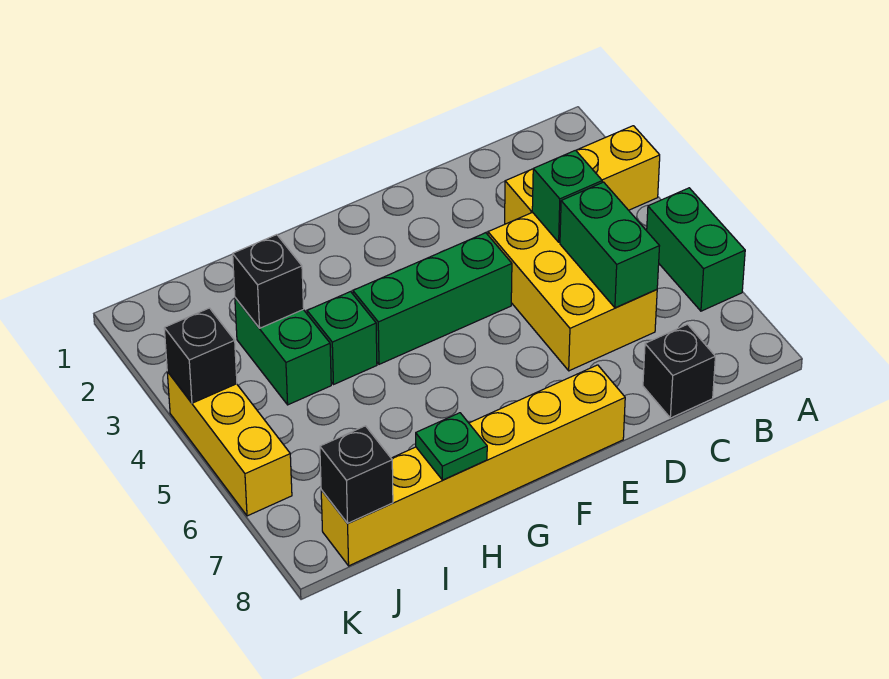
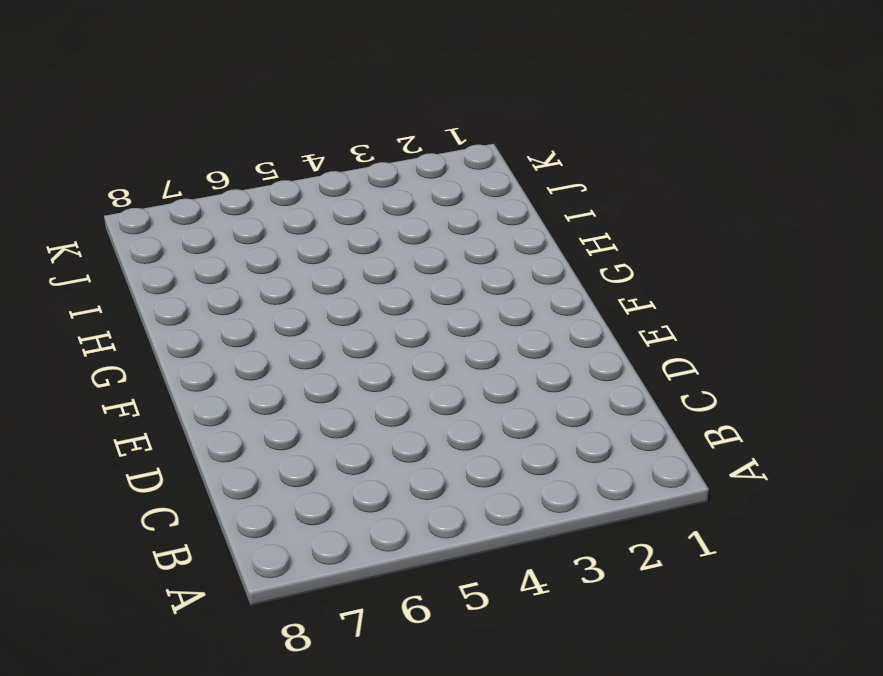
none -> yellow brick A3:C3 level 1
none -> green brick A5:A6 level 1
none -> yellow brick C4:D6 level 1

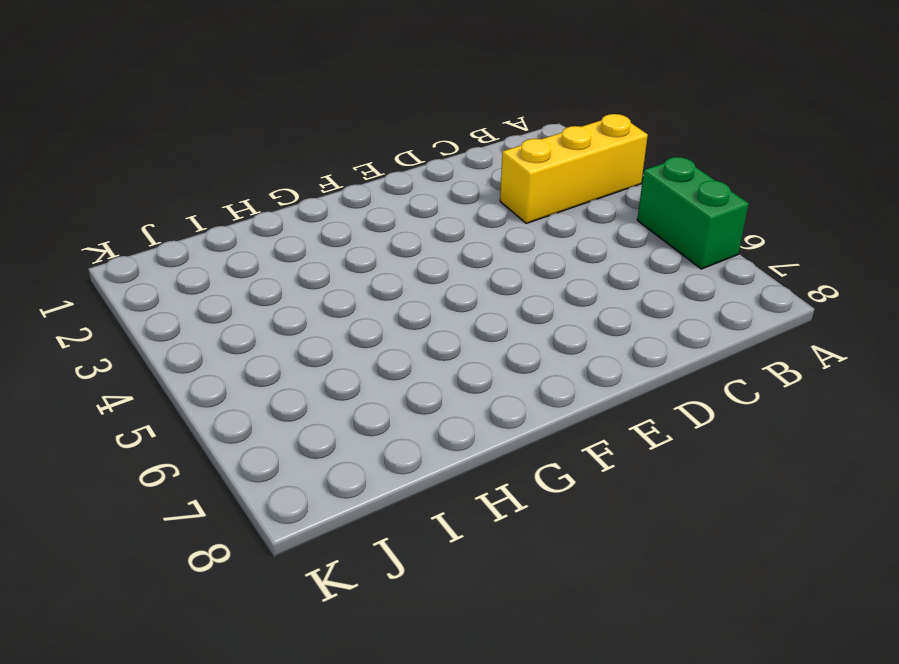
none -> yellow brick C4:D6 level 1
none -> black brick C8 level 1
none -> green brick E4:G4 level 1

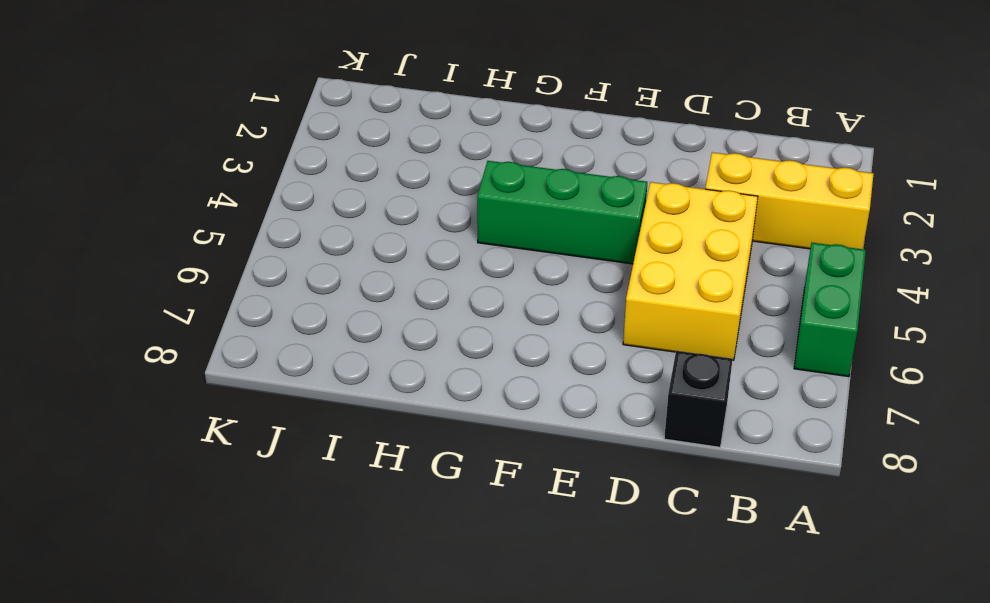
none -> yellow brick E8:J8 level 1
none -> green brick H4 level 1
none -> green brick I3:I4 level 1

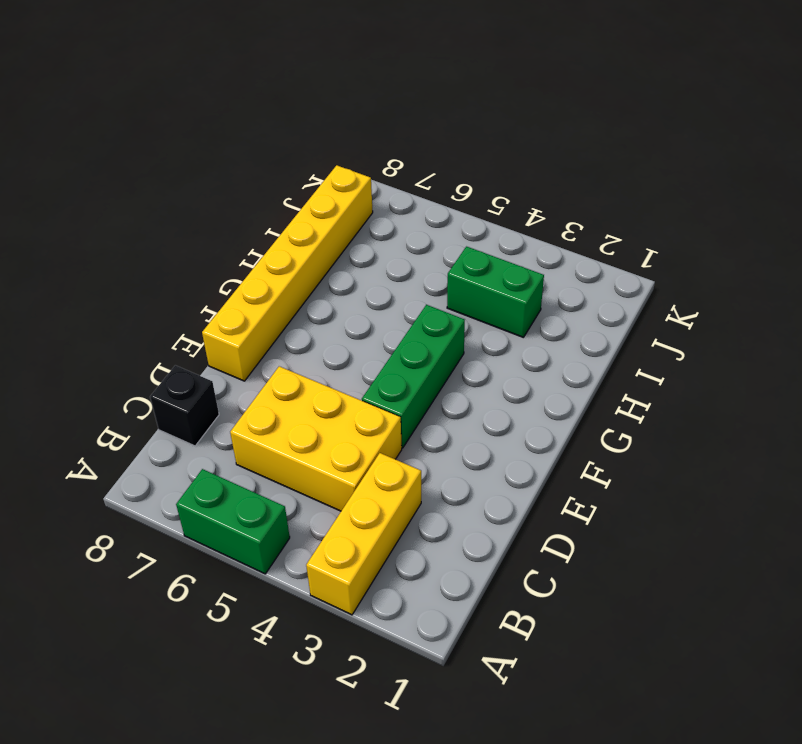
none -> green brick H4 level 1
none -> yellow brick K4:K6 level 1
none -> green brick C4 level 2

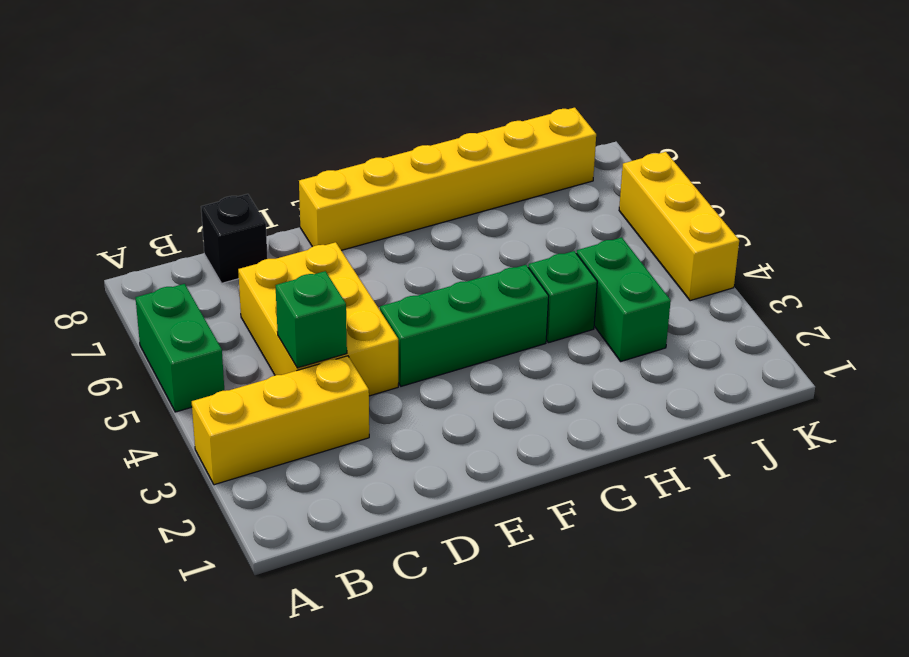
none -> green brick C5:C6 level 2
none -> green plate H8 level 2
none -> black brick I3 level 2

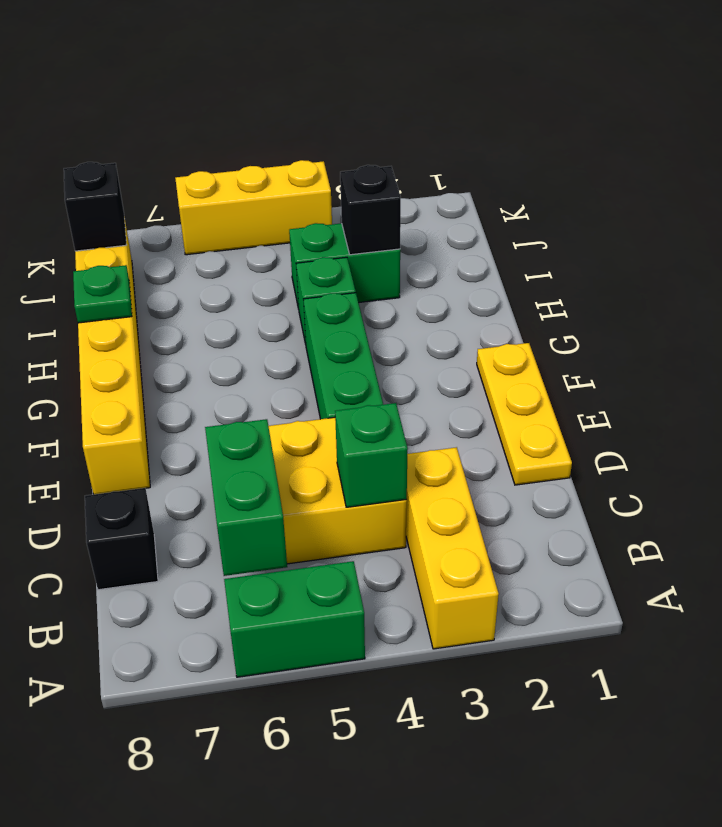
green brick B6:C6 level 2 -> green brick C5:C6 level 2
yellow plate D1:F1 level 1 -> none
none -> black brick K4 level 2

